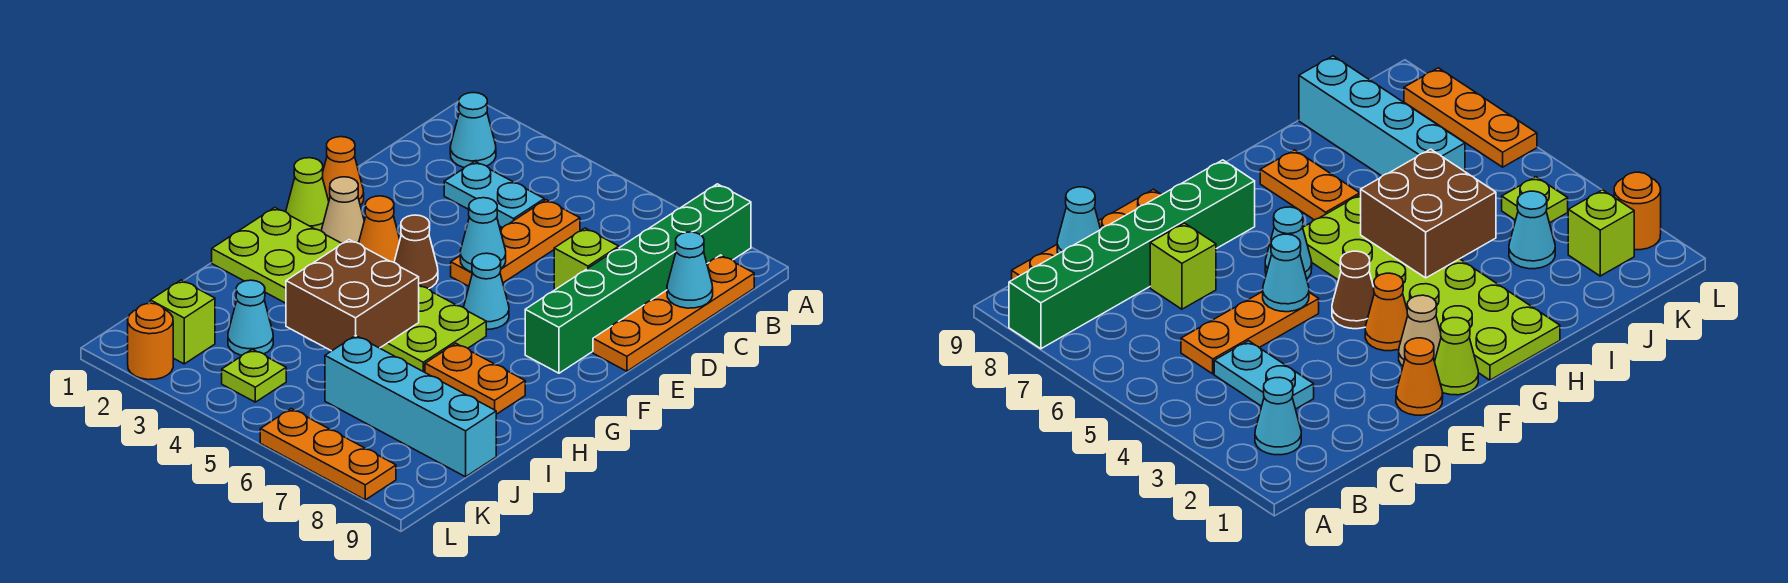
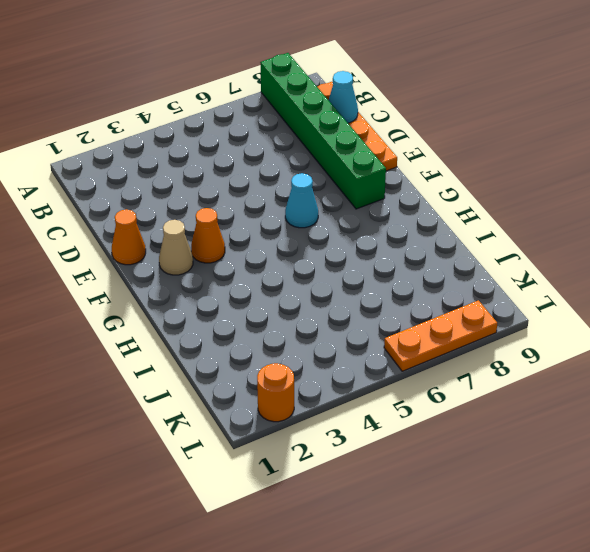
none -> cyan cone B2 level 1
none -> cyan plate C3:C4 level 1
none -> orange plate C5:E5 level 1

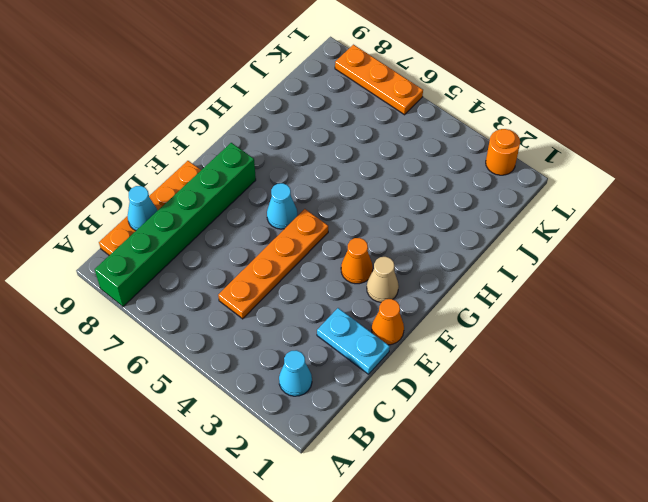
orange plate C5:F5 level 1 -> orange plate C5:E5 level 1
cyan plate D1:D2 level 1 -> cyan plate C3:C4 level 1
none -> lime brick D7 level 1
none -> lime cone F1 level 1
none -> brown cone F4 level 1

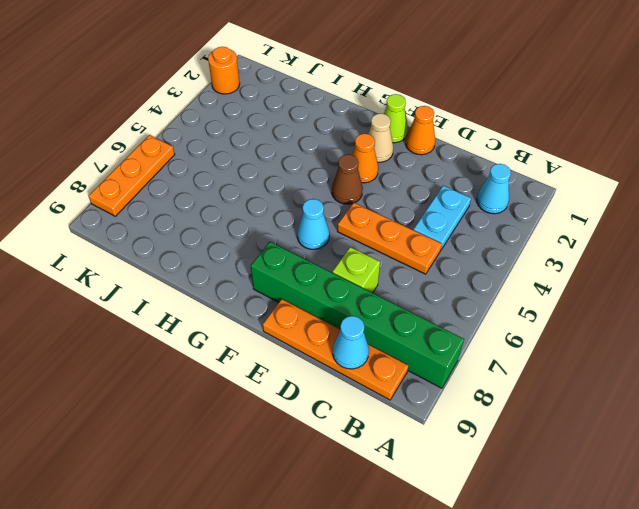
none -> lime plate G1:H6 level 1
none -> orange plate H7:H8 level 1
none -> cyan cone J3 level 1

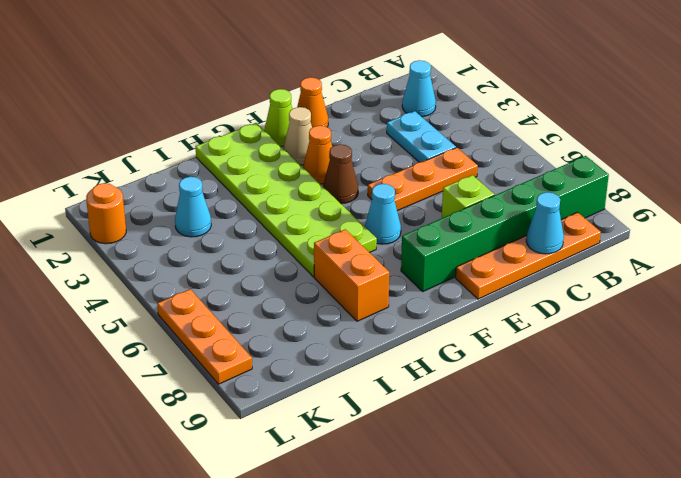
orange brick H7:H8 level 1 -> orange plate H7:H8 level 1
none -> cyan brick J6:J9 level 1
none -> lime brick K2 level 1
none -> lime plate K4 level 1

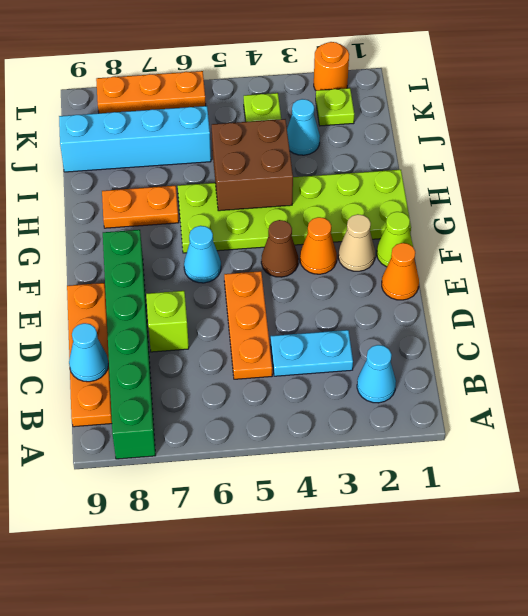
lime plate K2 level 1 -> lime brick K2 level 1
none -> cyan cone E5 level 2

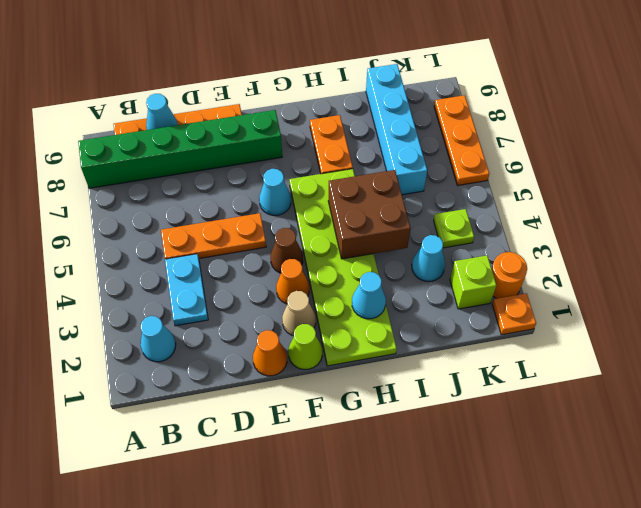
cyan cone H2 level 2 -> cyan cone E5 level 2
orange plate L1 level 1 -> none
none -> lime brick D7 level 1

